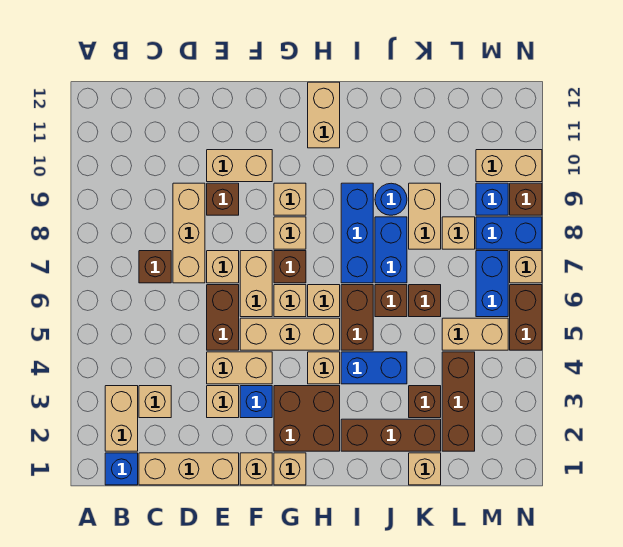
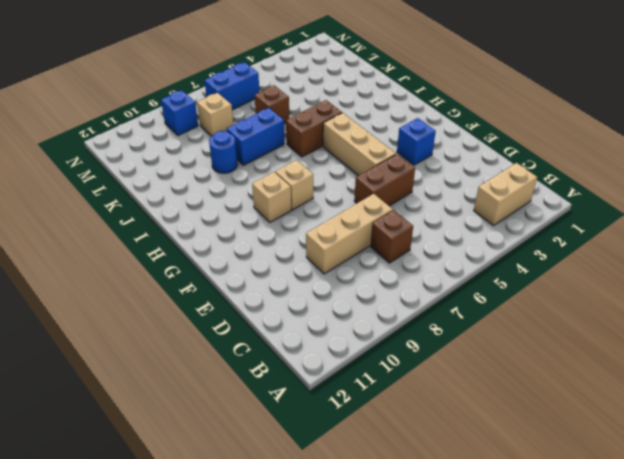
none -> blue brick B1 level 1
none -> tan brick C1:E1 level 1
none -> tan brick C3 level 1
none -> tan brick E3 level 1

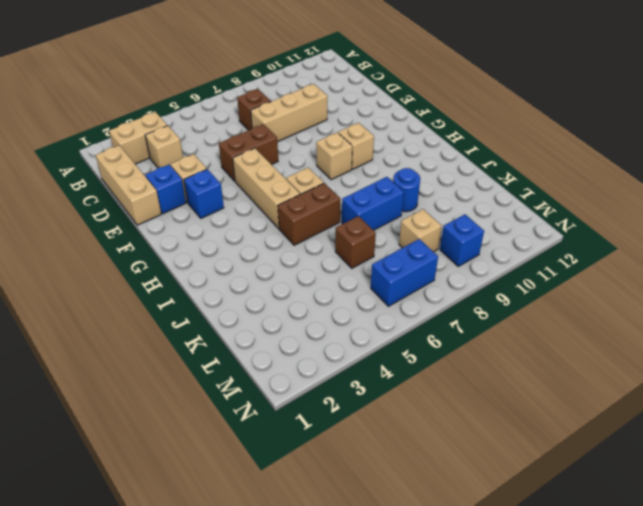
blue brick E2 level 1 -> blue brick B1 level 1
none -> tan brick E4:F4 level 1
none -> tan brick E7 level 1
none -> brown brick E9 level 1
none -> tan brick E10:F10 level 1

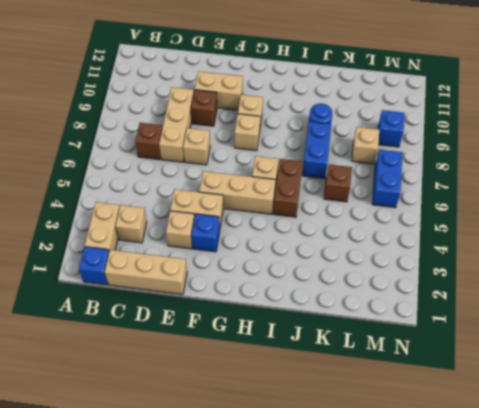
none -> brown brick E5:E6 level 1
none -> tan brick F1 level 1
none -> tan brick F6:F7 level 1
none -> tan brick G1 level 1

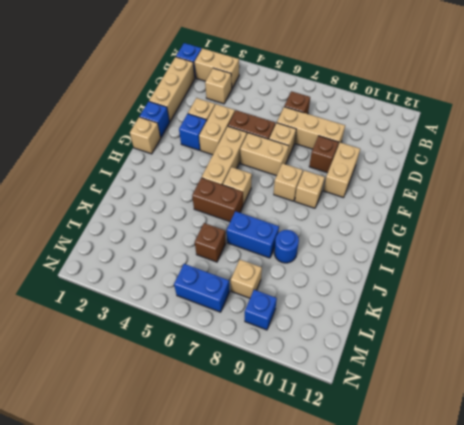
blue brick F1 level 1 -> tan brick F1 level 1
none -> brown brick G2:H3 level 1
none -> tan brick G6 level 1
none -> brown brick G7 level 1
none -> tan brick H4 level 1

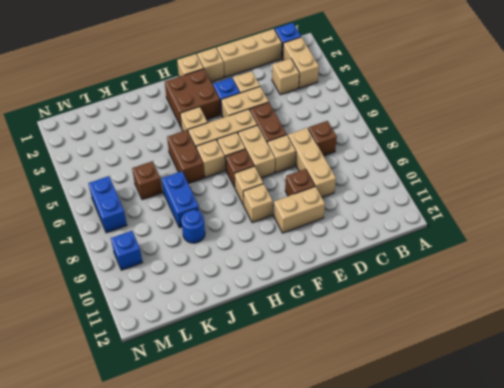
none -> tan brick H11:H12 level 1
none -> brown brick I2:K2 level 1
none -> blue brick I4:J4 level 1
none -> blue brick I7:I9 level 1

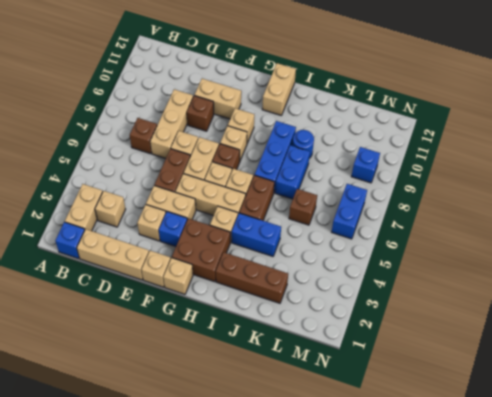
none -> brown brick J6 level 1
none -> tan brick K1 level 1
none -> brown brick K3 level 1
none -> tan brick K8:K9 level 1

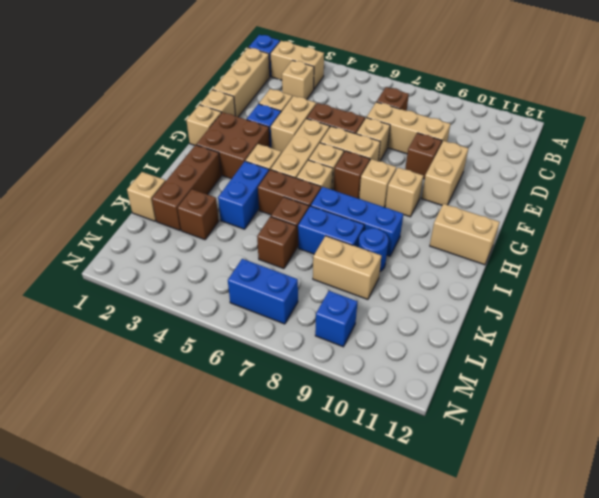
none -> brown brick L2:L4 level 1
none -> tan brick L5:M5 level 1
none -> tan brick L8 level 1
none -> blue brick M8:N8 level 1

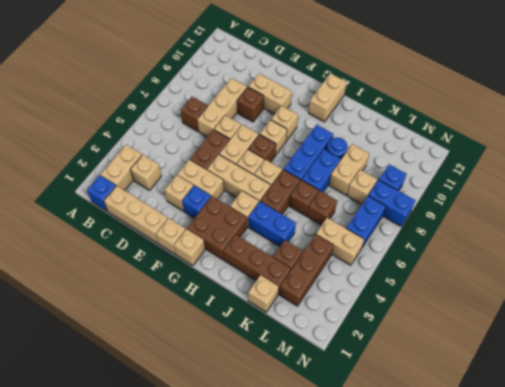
none -> tan brick M10:N10 level 1
none -> brown brick N5:N6 level 1
none -> tan brick N7 level 1
none -> brown brick N9 level 1

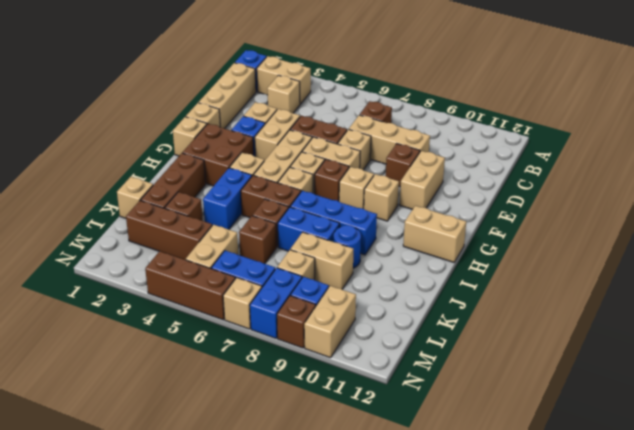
brown brick N4:N6 level 1 -> brown brick N5:N6 level 1

